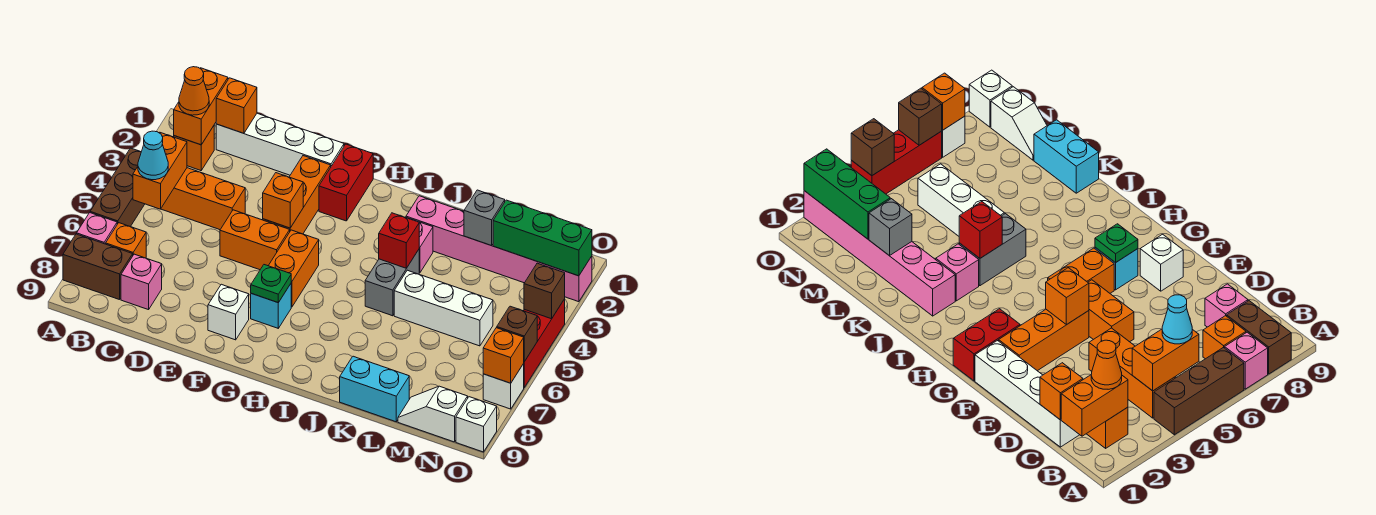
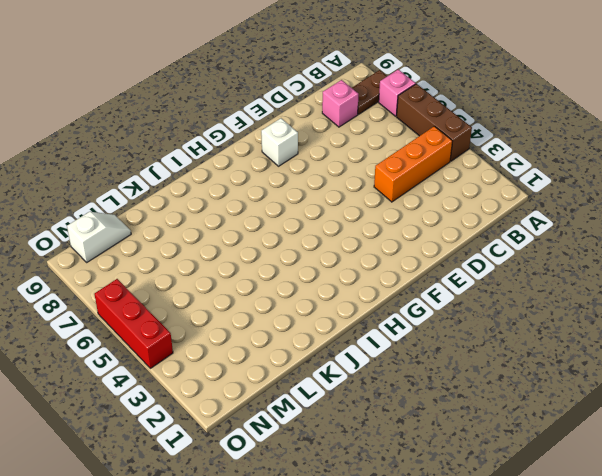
brown plate A8:B8 level 1 -> brown brick A8:B8 level 1
none -> orange brick B2 level 1
none -> orange brick B7 level 1
none -> white brick C1:F1 level 1
none -> orange brick E5:F5 level 1

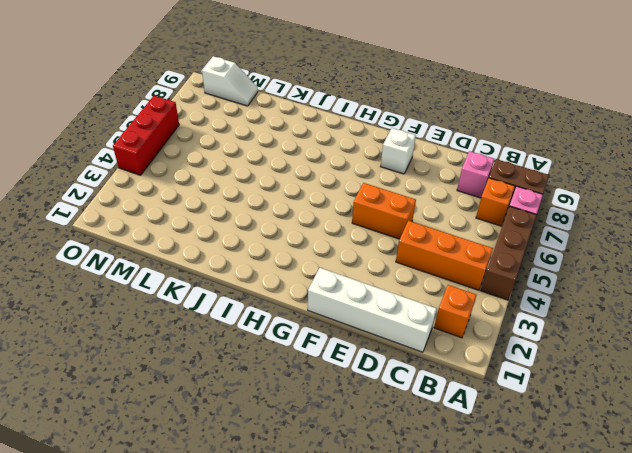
none -> orange brick F2:F4 level 1
none -> red brick G1:G2 level 1
none -> orange brick G5:G6 level 1
none -> cyan brick G7 level 1

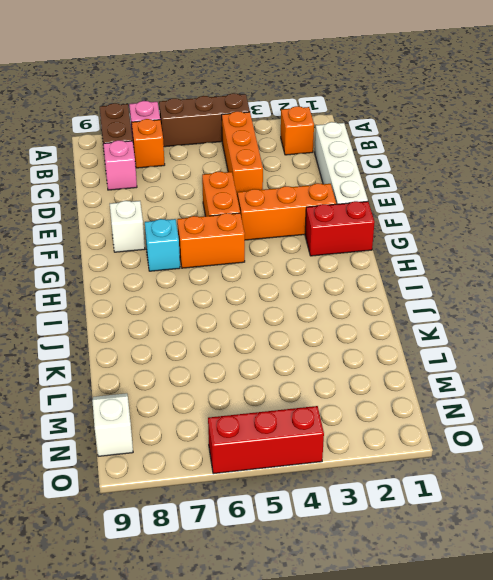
none -> pink brick J2:O2 level 1
none -> pink brick J3 level 1
none -> grey brick J4:J5 level 1
none -> white brick K5:M5 level 1

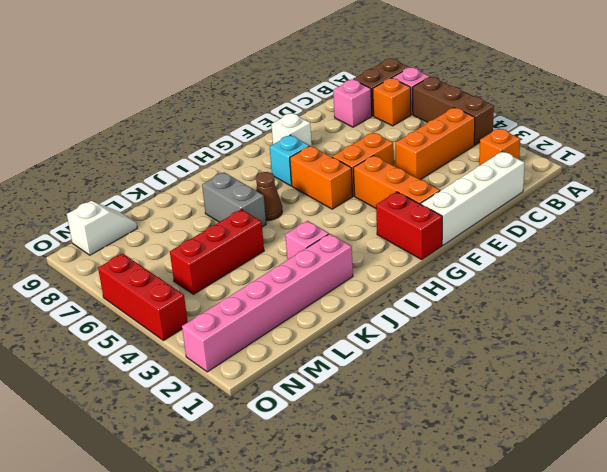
brown cone I6 level 1 -> none
grey brick J6:J7 level 1 -> grey brick J4:J5 level 1
red brick K5:M5 level 1 -> white brick K5:M5 level 1
none -> cyan brick K9:L9 level 1
none -> white brick O7 level 1
none -> white brick O9 level 1
none -> orange brick B1:B2 level 2

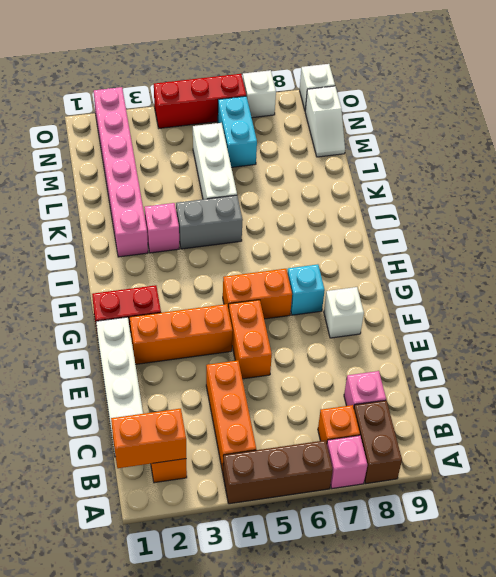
cyan brick M6:N6 level 1 -> cyan brick K9:L9 level 1
none -> orange brick B4:B5 level 2
none -> orange brick C1 level 2
none -> orange brick F4 level 2
none -> green plate G7 level 2

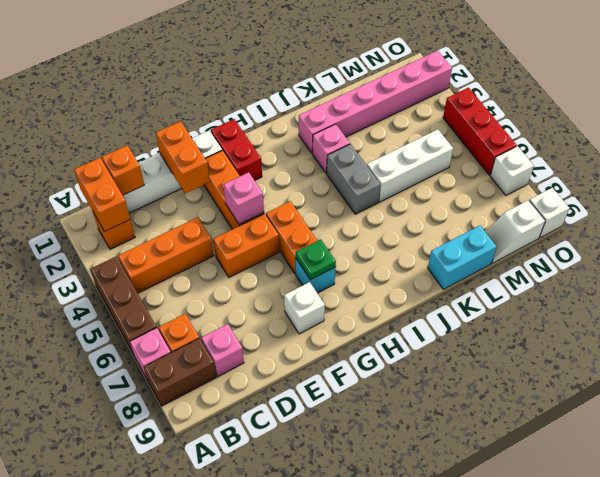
orange brick E1:E2 level 2 -> orange brick B4:B5 level 2
pink brick F4 level 2 -> orange brick F4 level 2
none -> red brick J4 level 2
none -> grey brick L2 level 2
none -> green brick M2:O2 level 2
none -> brown brick O4 level 2

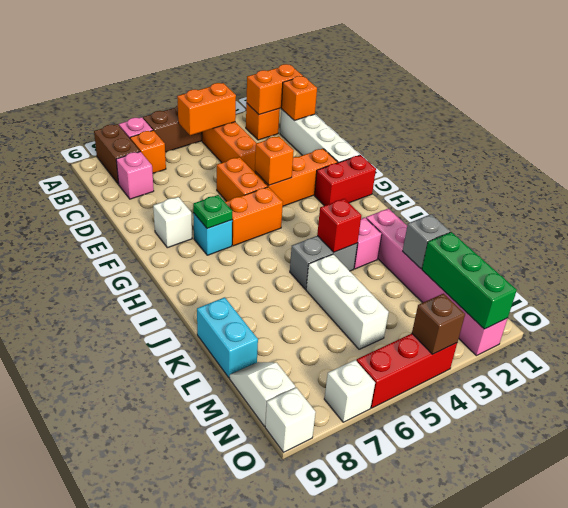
none -> brown brick O6 level 2
none -> orange brick O7 level 2
none -> orange cone B2 level 3
none -> cyan cone B5 level 3

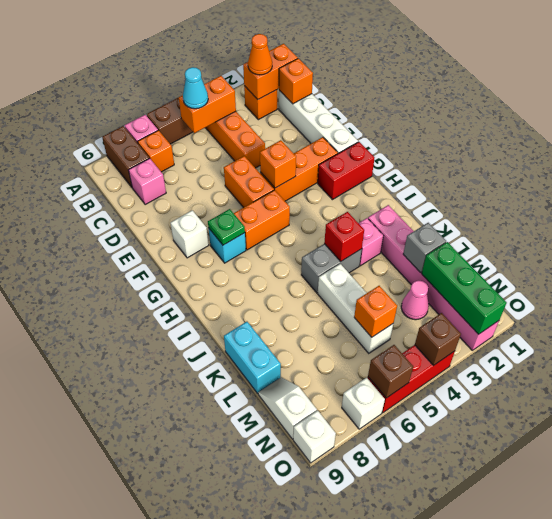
pink cone M3 level 1 -> none
orange brick M5 level 2 -> orange brick O7 level 2

